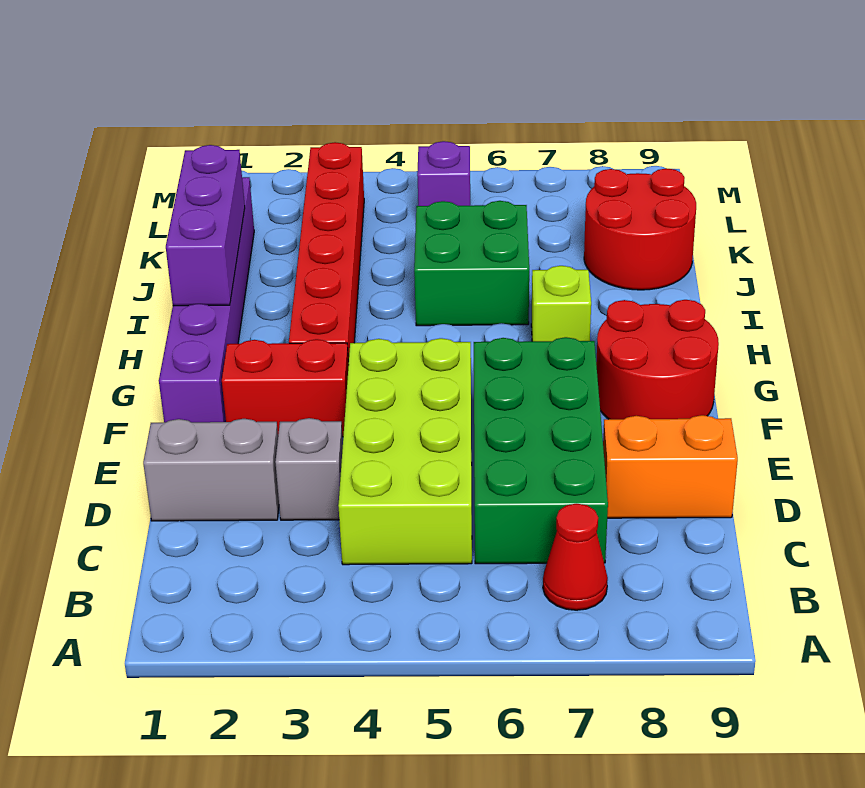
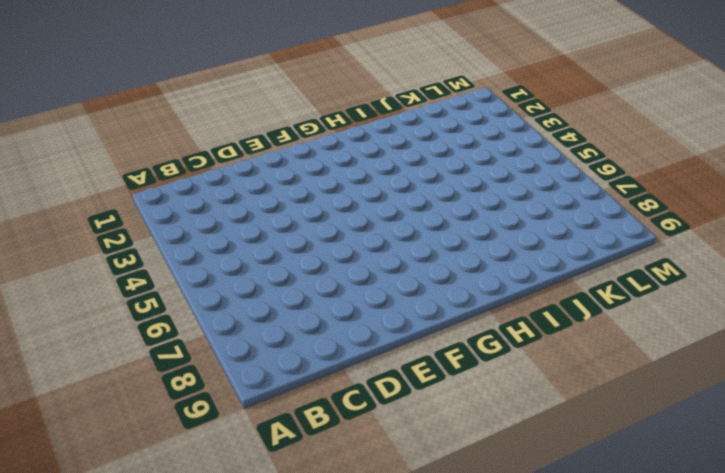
none -> red cone B7 level 1
none -> lime brick C4:F5 level 1
none -> green brick C6:F7 level 1

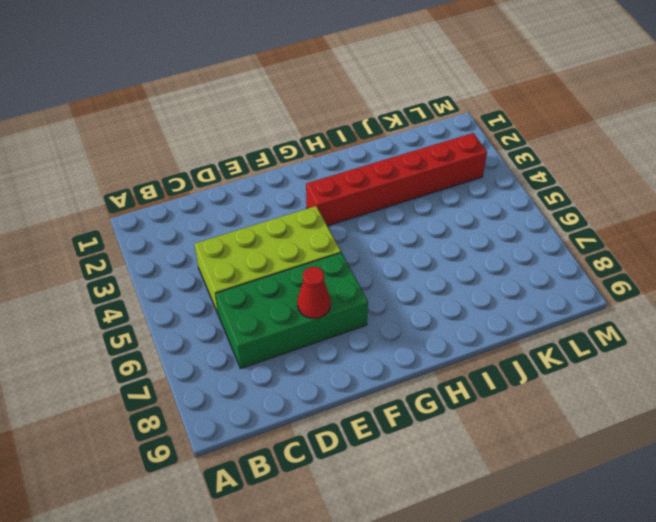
red cone E7 level 2 -> red cone B7 level 1
none -> grey brick D1:D2 level 1
none -> grey brick D3 level 1
none -> orange brick D8:D9 level 1

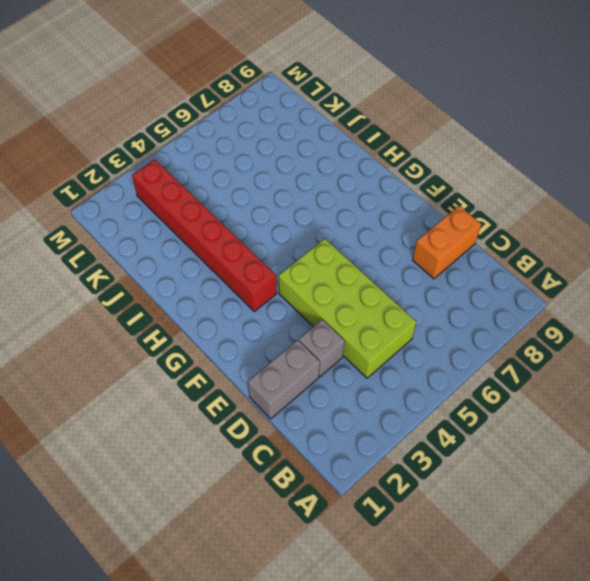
none -> red cone B7 level 1
none -> green brick C6:F7 level 1
none -> purple brick F1:K1 level 1

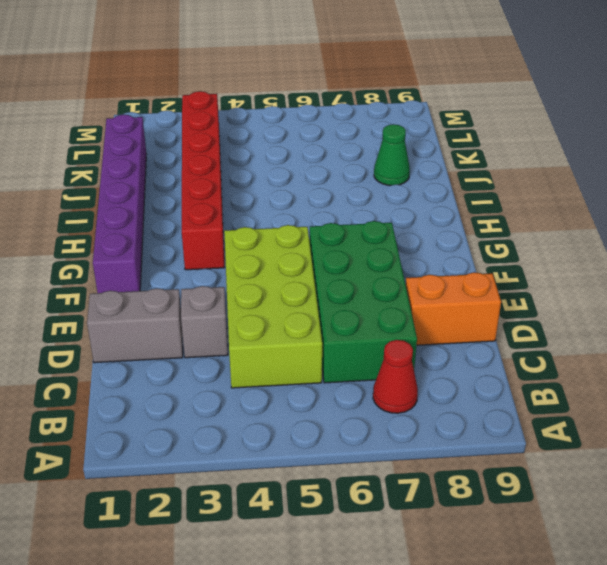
green cone J8 level 1 -> red round brick J8:K9 level 1
none -> red brick F2:F3 level 1
none -> red round brick F8:G9 level 1
none -> lime brick H7 level 1

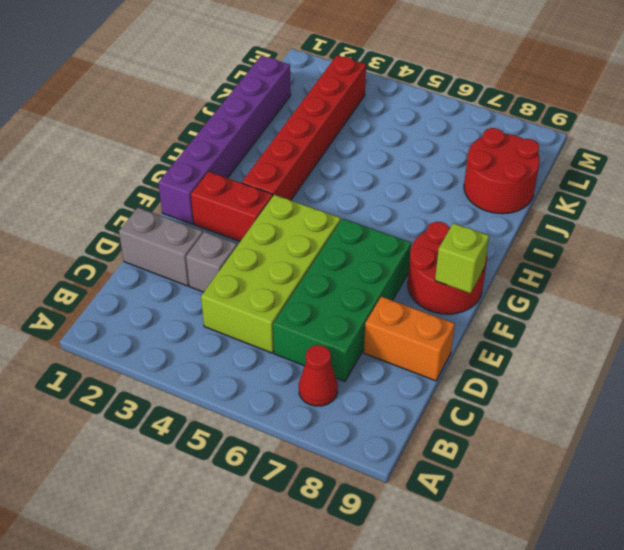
lime brick F9 level 2 -> lime brick H7 level 1
none -> green brick I5:J6 level 1
none -> purple brick L5 level 1
none -> purple brick H1:J1 level 2

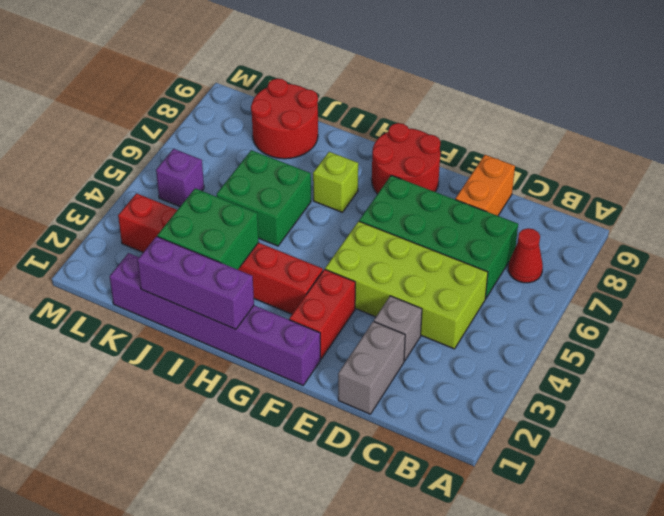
green brick I2:J3 level 2 -> none

